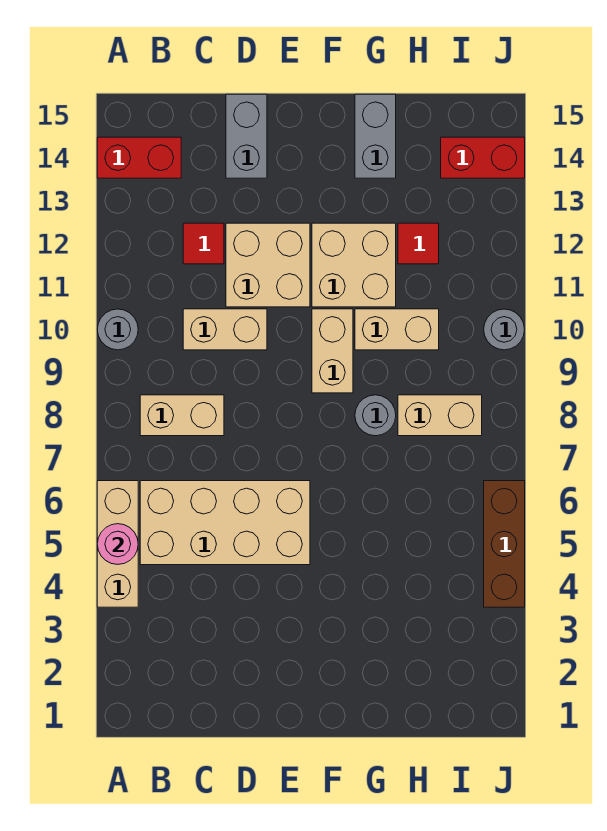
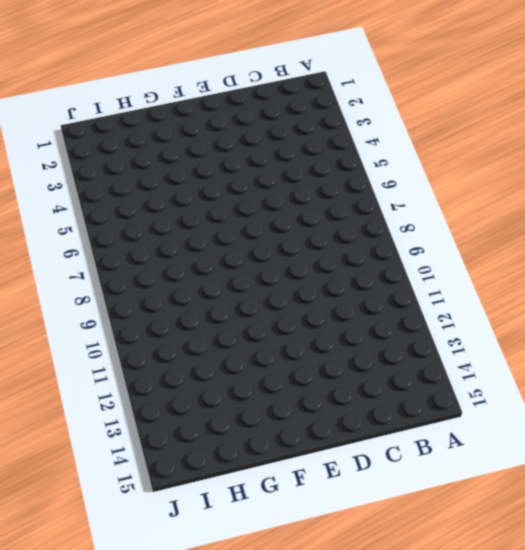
none -> tan brick A4:A6 level 1
none -> grey round brick A10 level 1
none -> red brick A14:B14 level 1

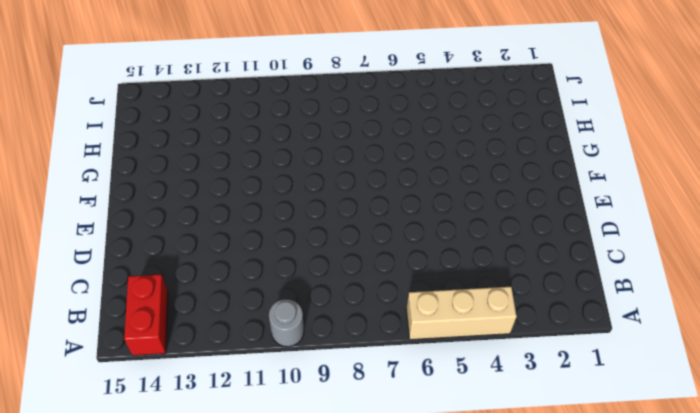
none -> tan brick B5:E6 level 1
none -> tan brick B8:C8 level 1
none -> tan brick C10:D10 level 1

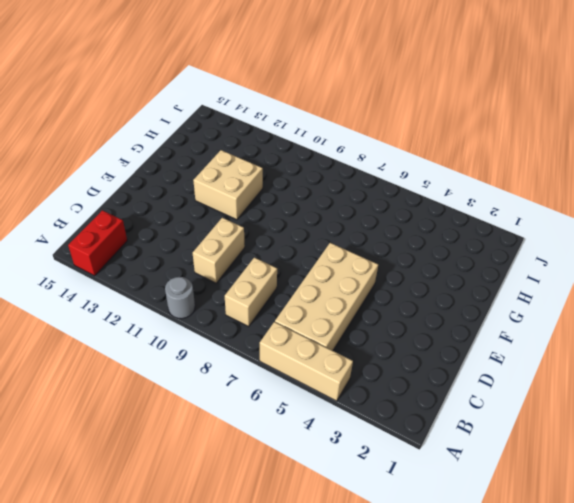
none -> red tile C12 level 1
none -> tan brick D11:E12 level 1
none -> grey brick D14:D15 level 1

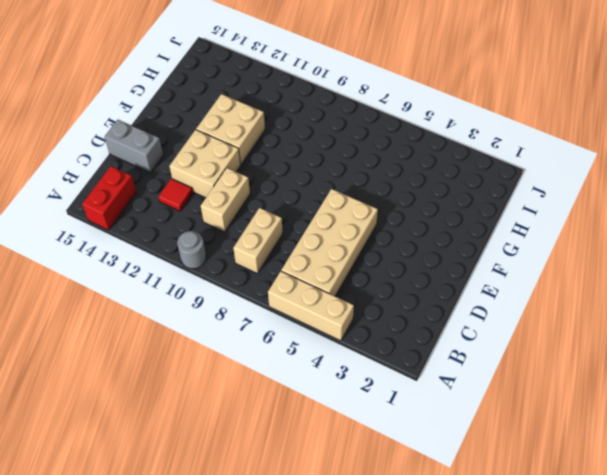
none -> tan brick F9:F10 level 1
none -> grey round brick G8 level 1
none -> tan brick G10:H10 level 1

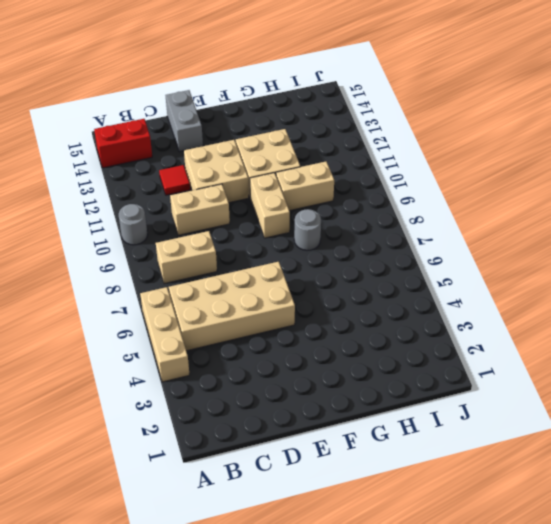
none -> grey brick G14:G15 level 1
none -> tan brick H8:I8 level 1
none -> red tile H12 level 1

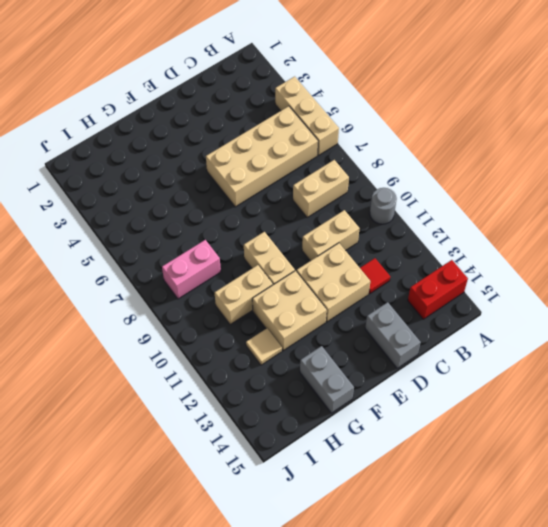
pink brick H8:I8 level 1 -> tan brick H8:I8 level 1
tan tile H12 level 1 -> red tile H12 level 1
none -> grey round brick G8 level 1
none -> red brick I14:J14 level 1
none -> brown brick J4:J6 level 1

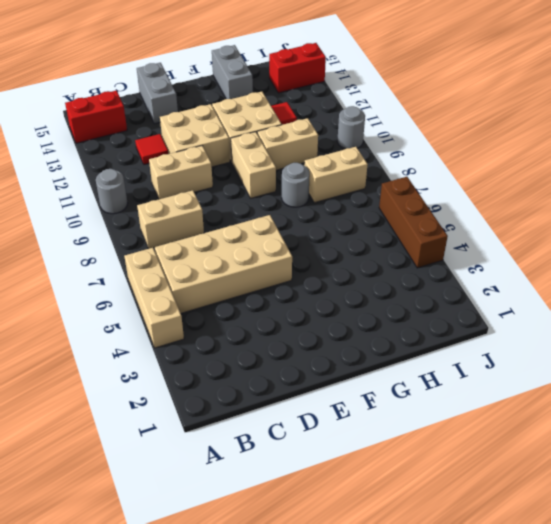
none -> pink round brick A5 level 2

